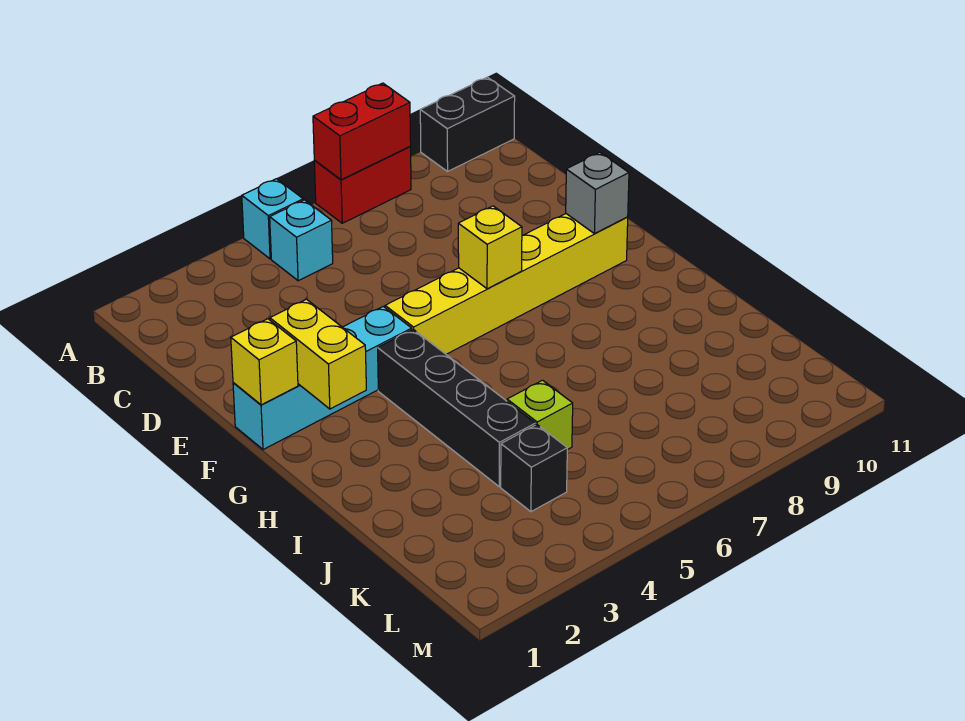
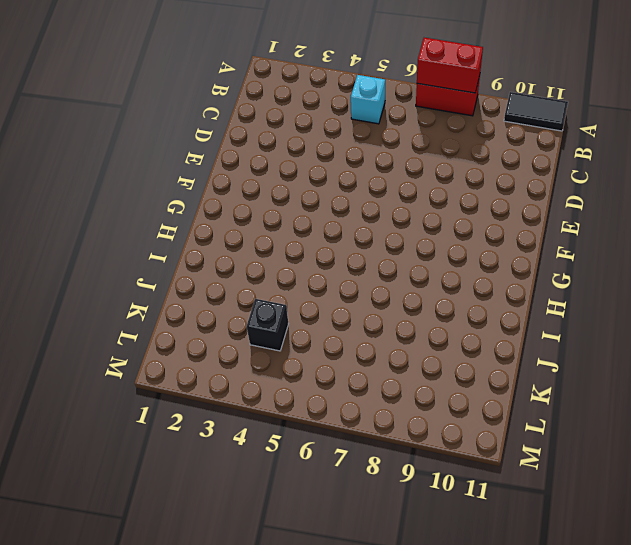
black tile A10:A11 level 1 -> black brick A10:A11 level 1
none -> cyan brick A5 level 1
none -> cyan brick F1:F4 level 1
none -> yellow brick F5:F10 level 1

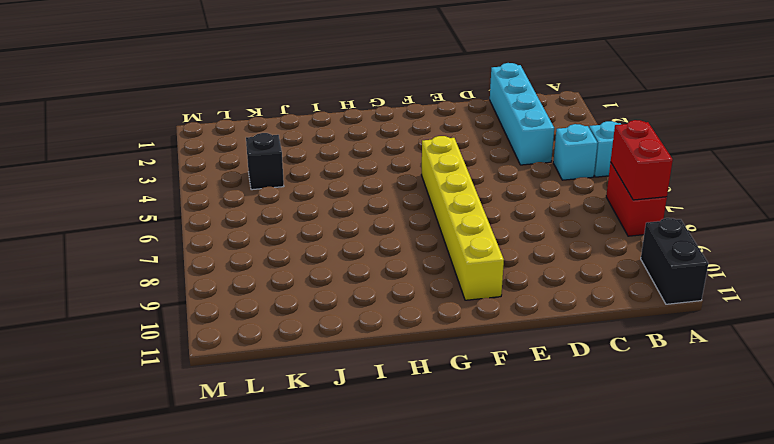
cyan brick C1:C4 level 1 -> cyan brick F1:F4 level 1
none -> black brick G4:J4 level 1
none -> lime brick J5 level 1
none -> yellow brick F1 level 2

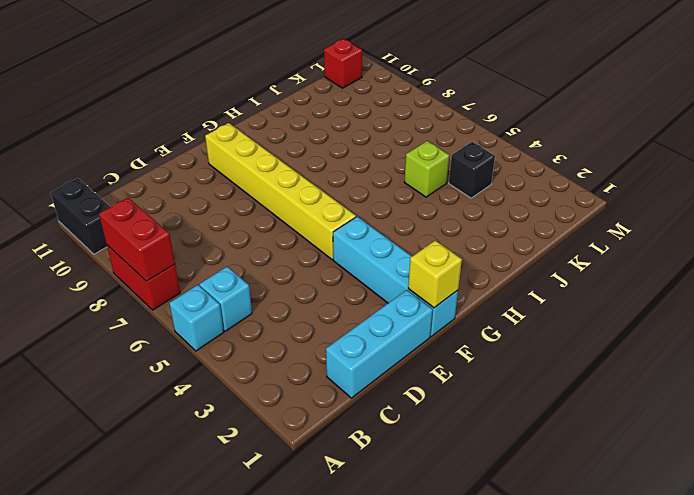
cyan brick C1:E1 level 1 -> none
red brick L11 level 1 -> none
none -> black brick G4:J4 level 1
none -> yellow brick F2:G2 level 2
none -> yellow brick F7 level 2

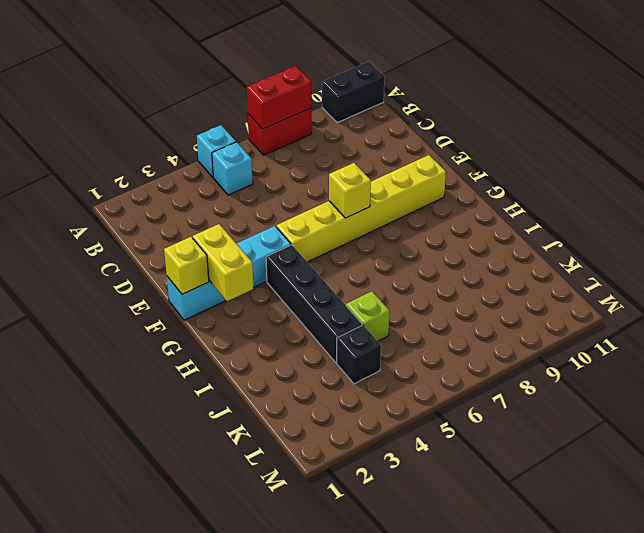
none -> grey brick F10 level 2

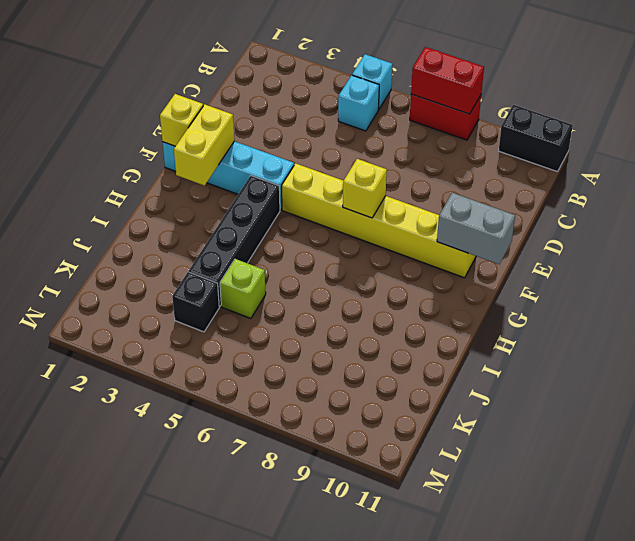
grey brick F10:F11 level 2 -> grey brick F10 level 2

